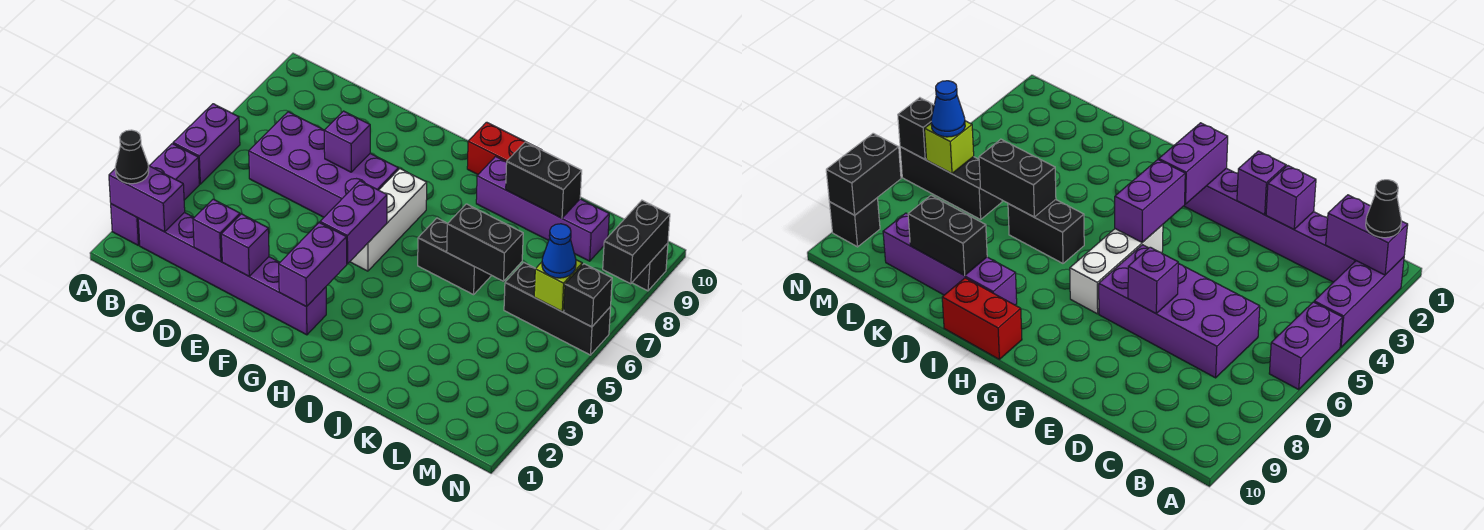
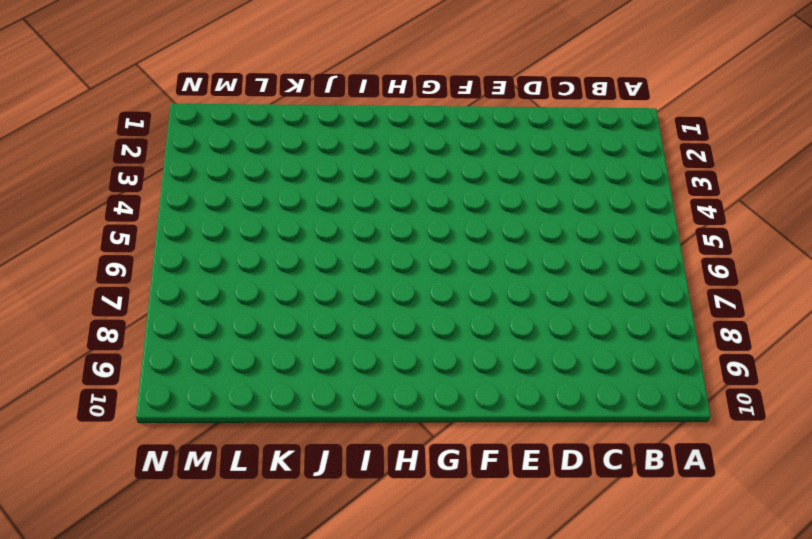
none -> purple brick A2:A4 level 1
none -> purple brick A5:A6 level 1
none -> purple brick B2:G2 level 1

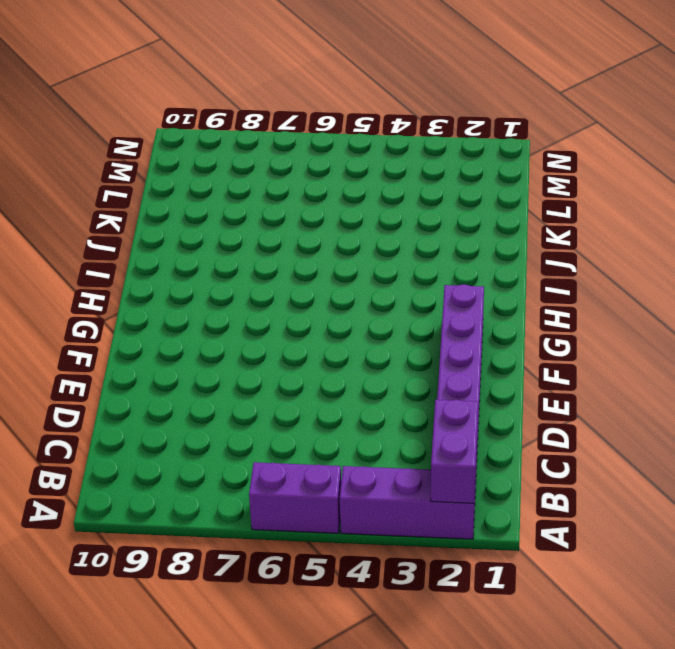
none -> purple brick C6:F7 level 1
none -> white brick G5:G7 level 1
none -> red brick H10:I10 level 1

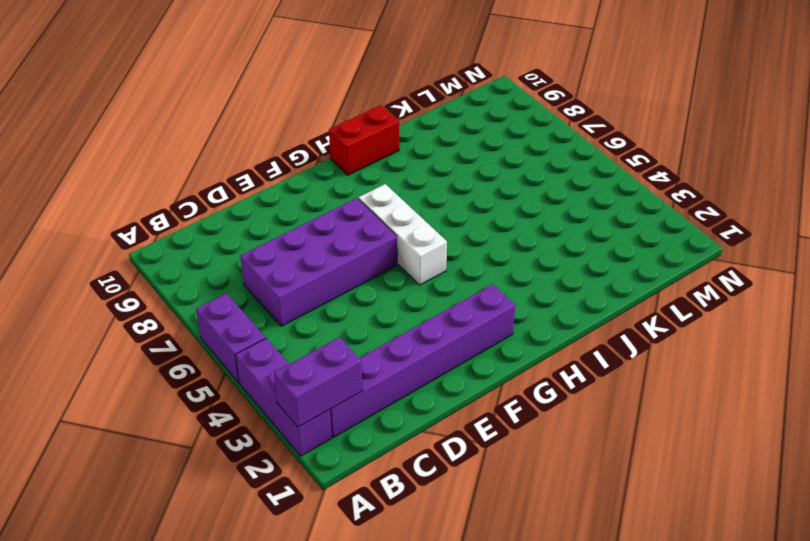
none -> black brick I6:J6 level 1
none -> purple brick I9:L9 level 1
none -> black brick L6:N6 level 1

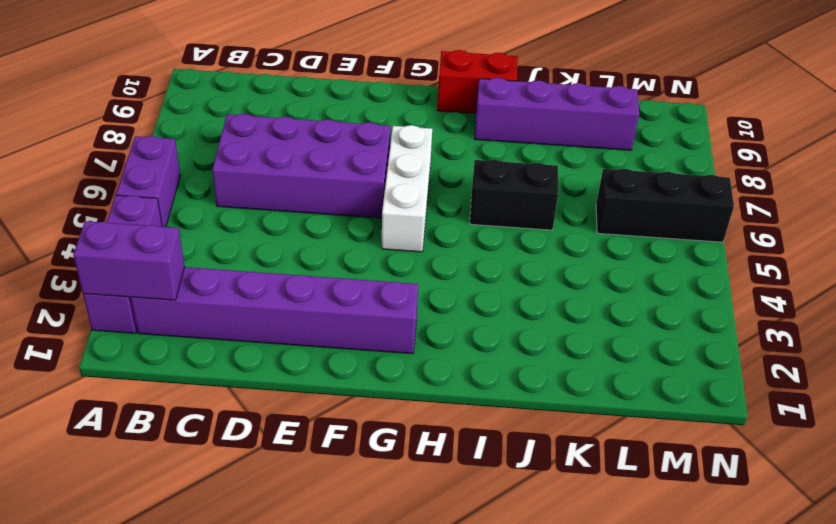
none -> black brick N9 level 1
none -> purple brick D2 level 2
none -> purple brick E2 level 2

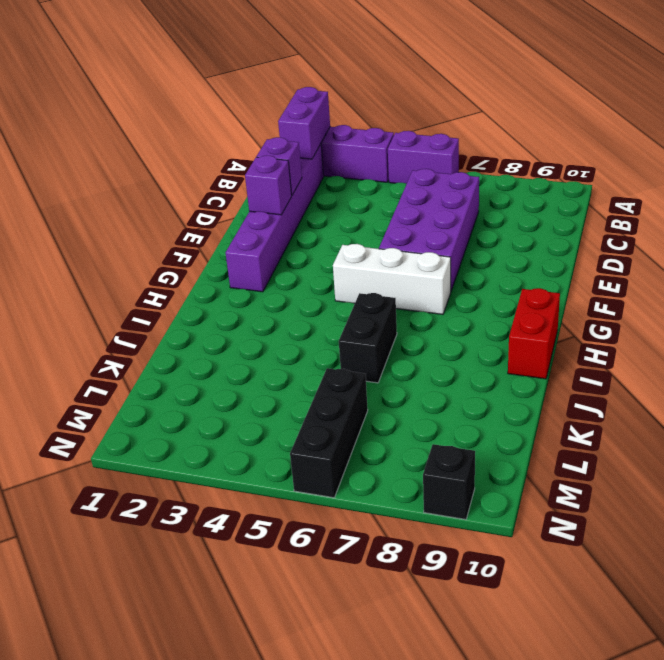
none -> purple brick I9:L9 level 1
none -> purple brick E7 level 2
none -> purple brick G2:G3 level 2

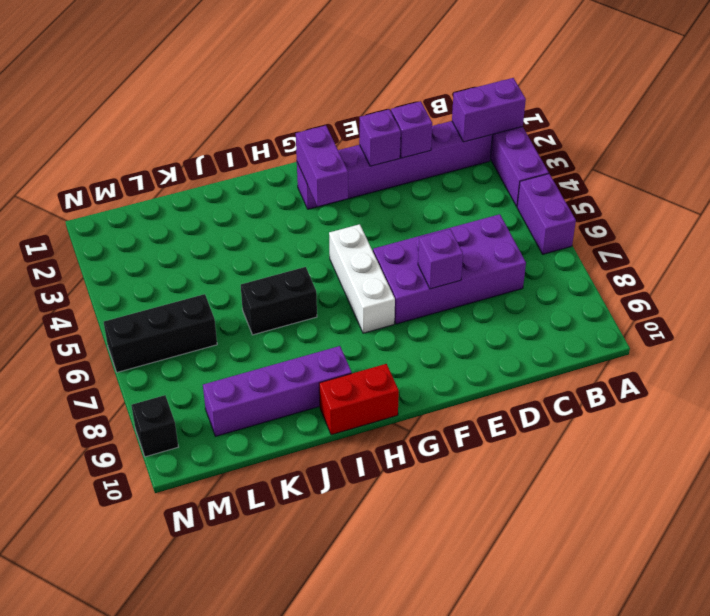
none -> purple brick G4:G5 level 2
none -> black brick J6:K6 level 2
none -> black brick J9:K9 level 2

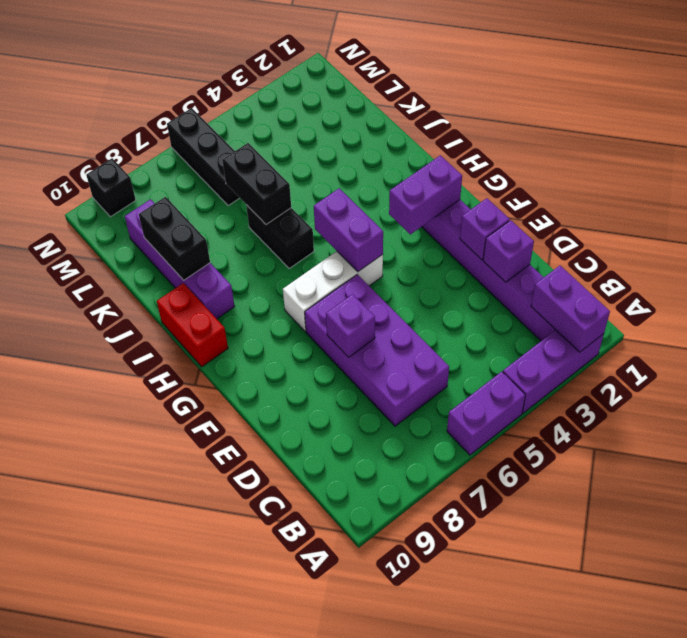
purple brick G5:H5 level 2 -> purple brick G4:G5 level 2
none -> lime brick M6 level 2
none -> black brick N6 level 2
none -> black brick N8:N9 level 2

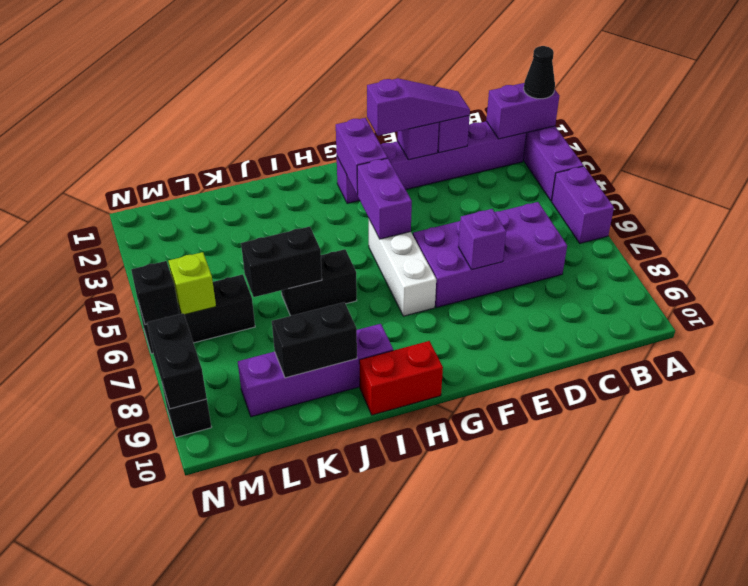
purple slope D2:F2 level 3 top F -> none
none -> blue cone M6 level 3

